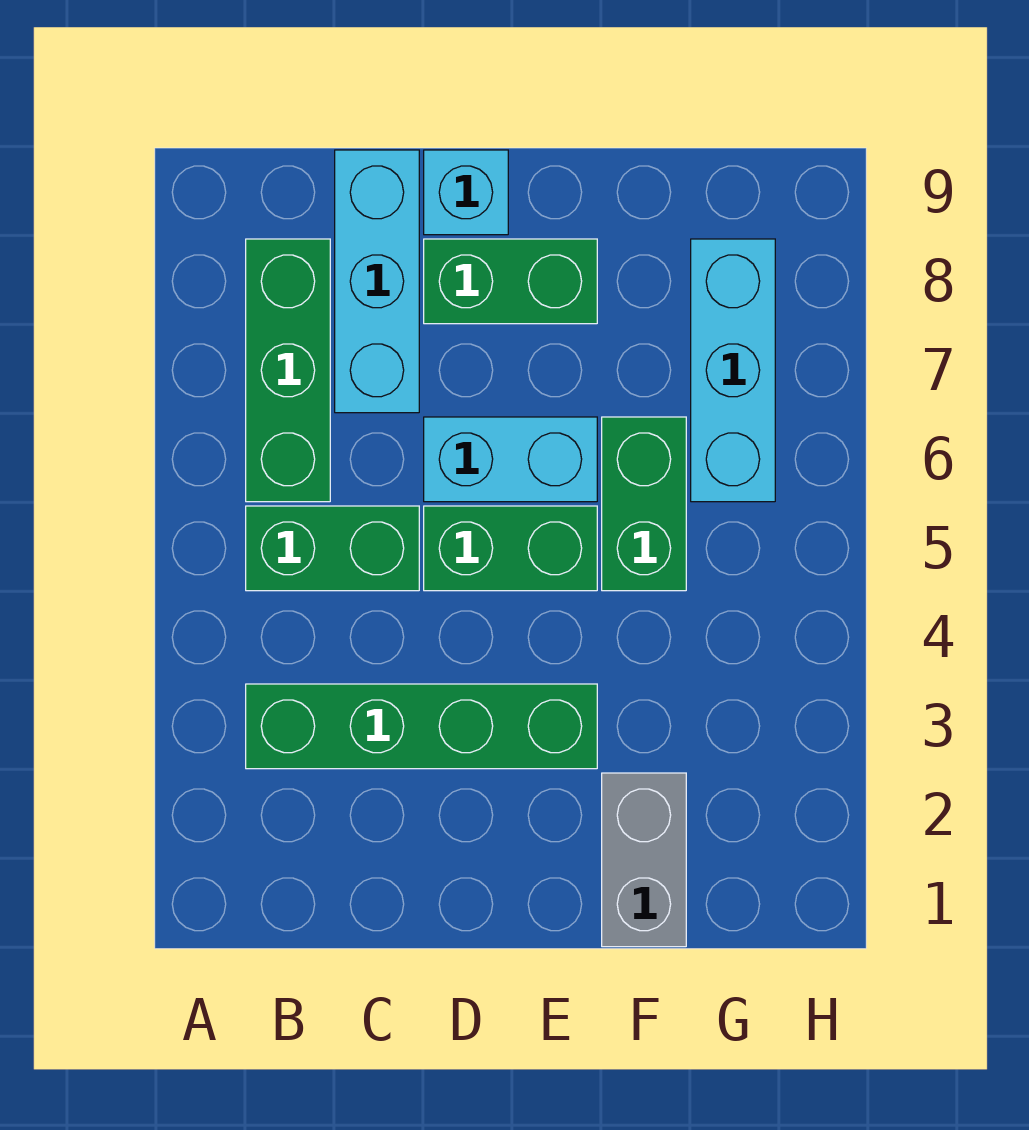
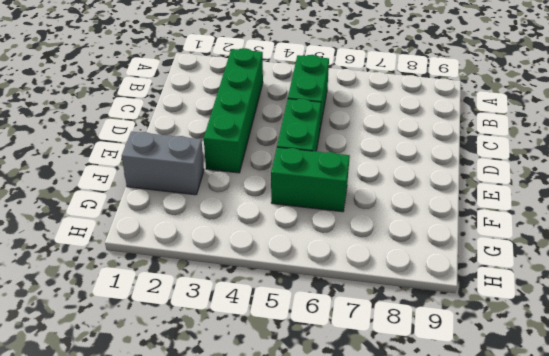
none -> green brick B6:B8 level 1
none -> cyan brick C7:C9 level 1

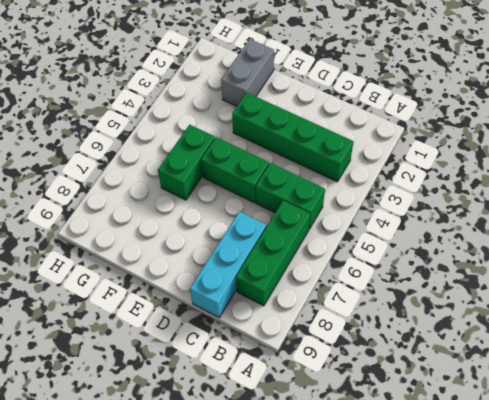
none -> cyan brick D6:E6 level 1
none -> green brick D8:E8 level 1

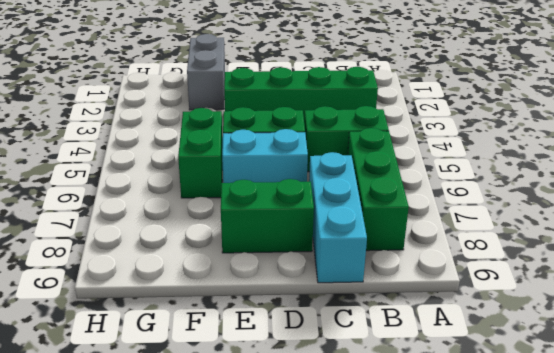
none -> cyan brick D9 level 1
none -> cyan brick G6:G8 level 1

